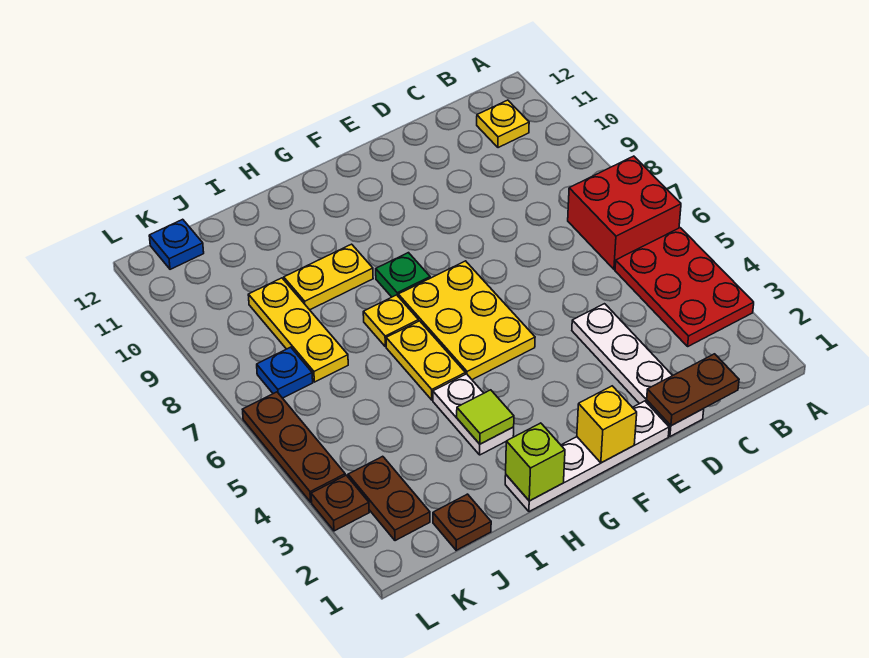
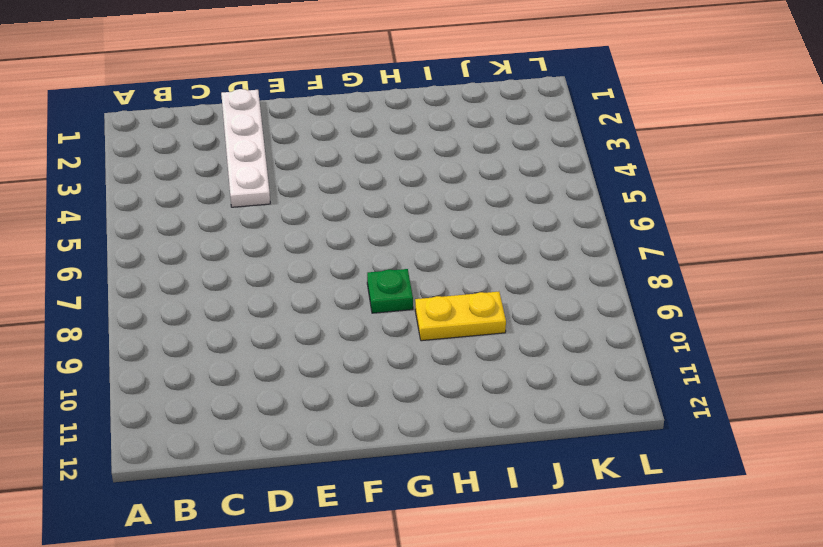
none -> red plate A3:B5 level 1
none -> red brick A6:B7 level 1
none -> yellow plate B11 level 1

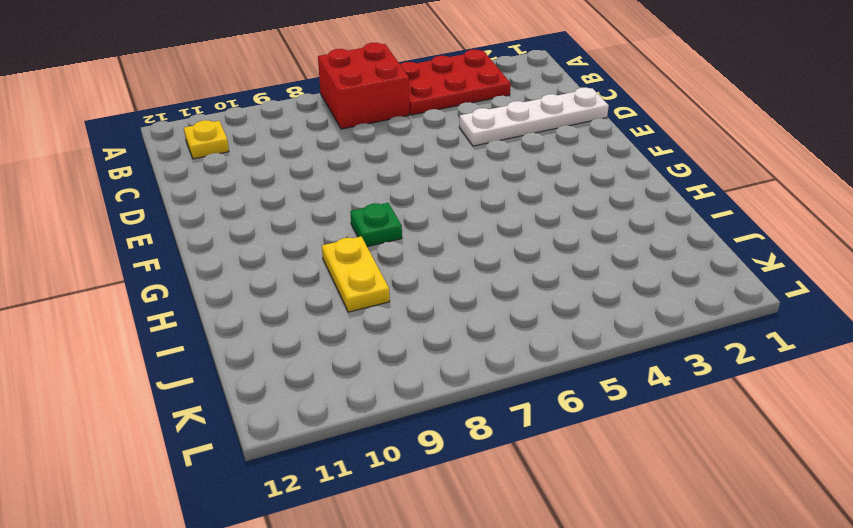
none -> white plate E1:H1 level 1
none -> yellow plate F5:G7 level 1
none -> white plate H3:H4 level 1

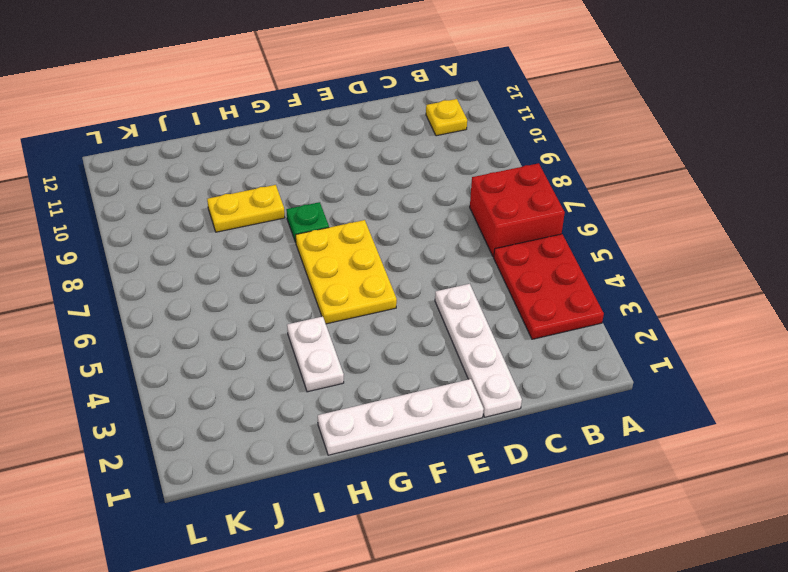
none -> yellow plate H5:H6 level 1
none -> yellow plate H7 level 1
none -> brown plate J1 level 1

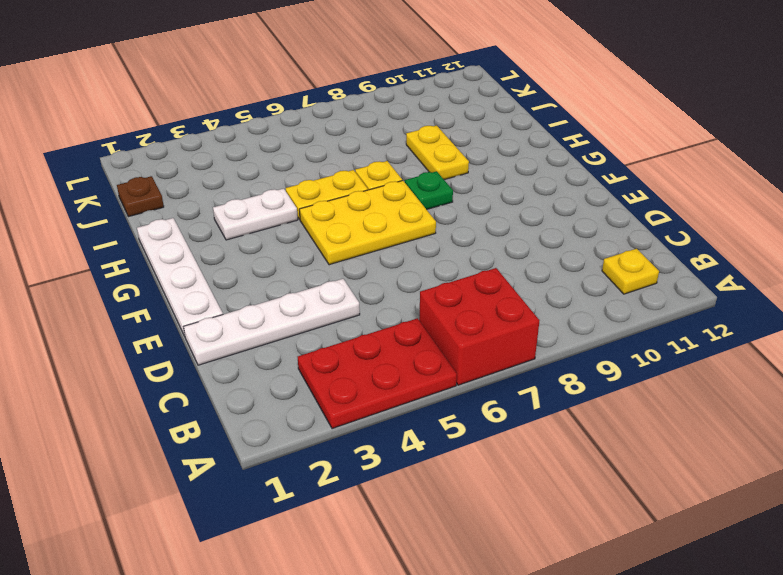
none -> yellow plate J7:J9 level 1
none -> brown plate K2:K3 level 1
none -> blue plate K7 level 1

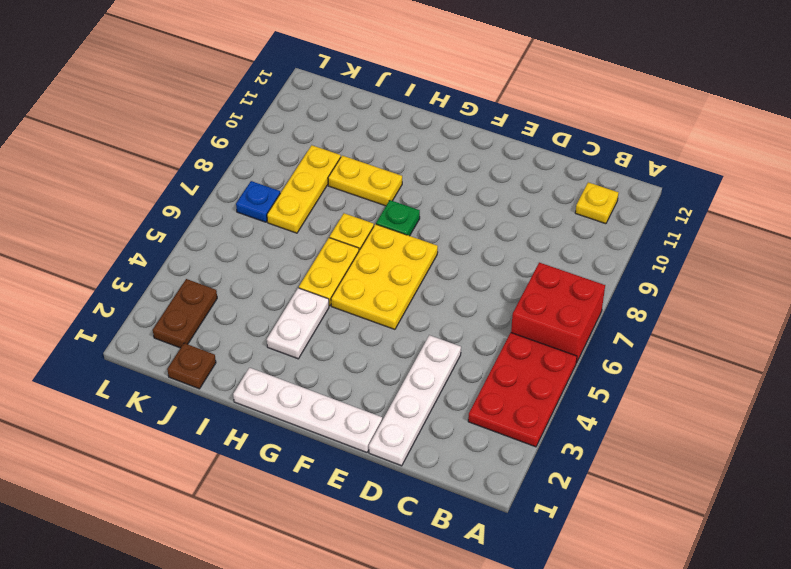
none -> blue plate K12 level 1
none -> brown plate L3 level 1
none -> brown plate L4:L6 level 1

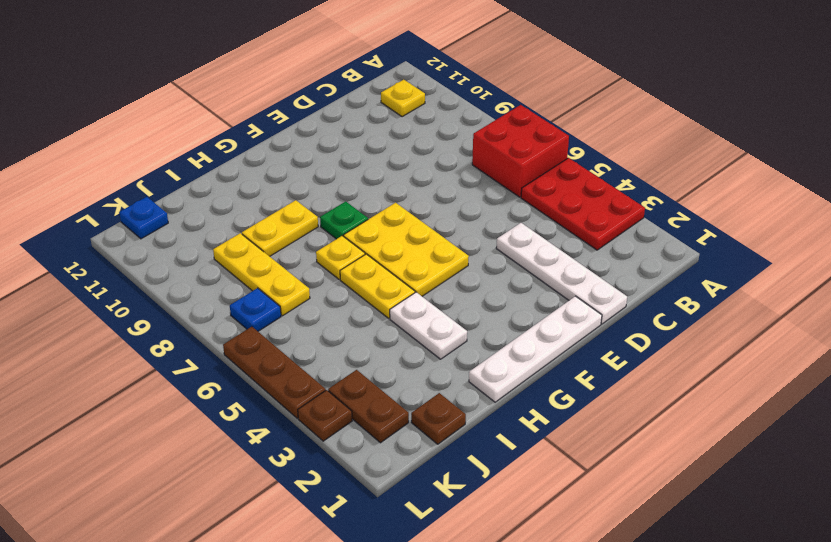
none -> brown plate C1:D1 level 2
none -> yellow brick F1 level 2
none -> lime brick H1 level 2

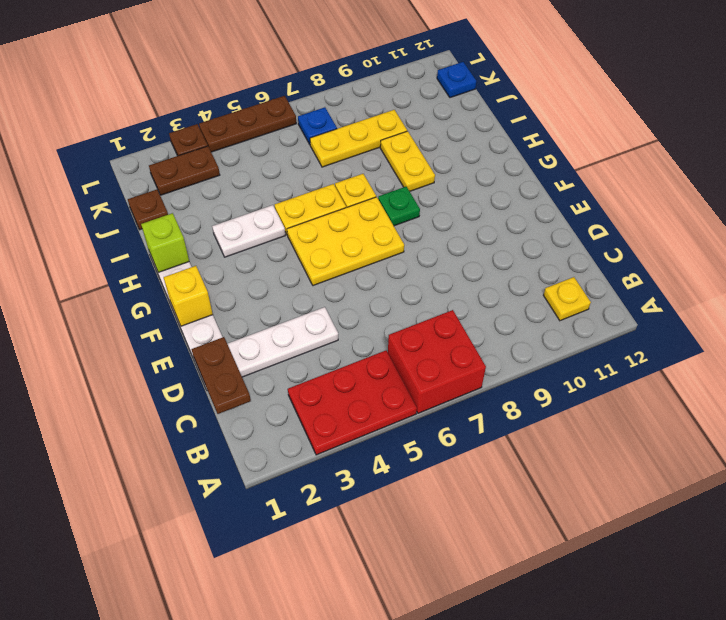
none -> lime tile H3 level 2

